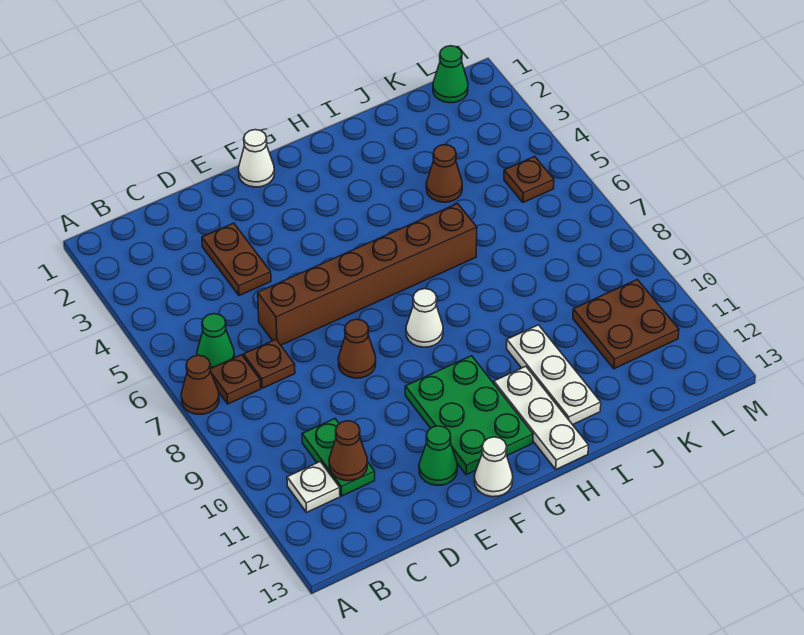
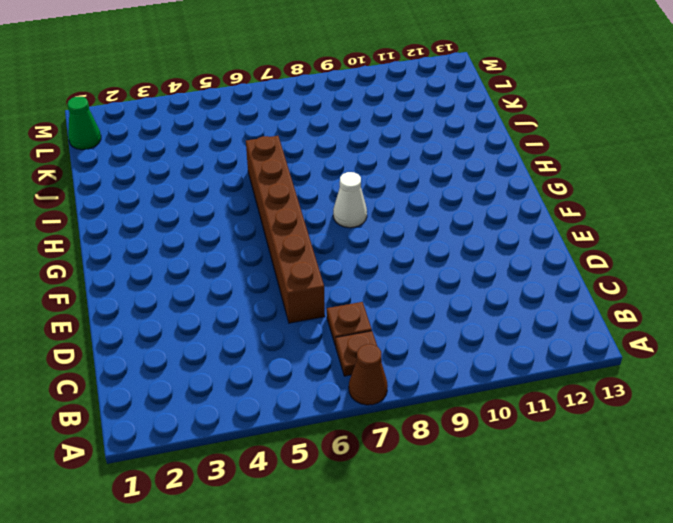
none -> green cone B6 level 1
none -> white plate B11 level 1
none -> green plate C10:C11 level 1

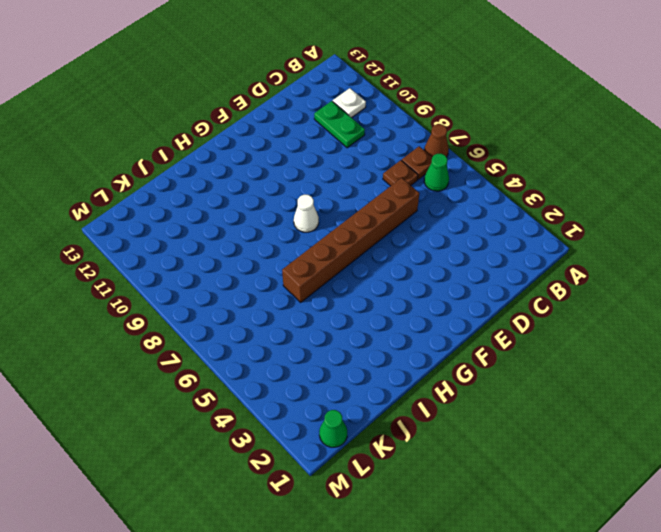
none -> brown plate D3:D4 level 1
none -> brown cone E8 level 1
none -> green cone E12 level 1

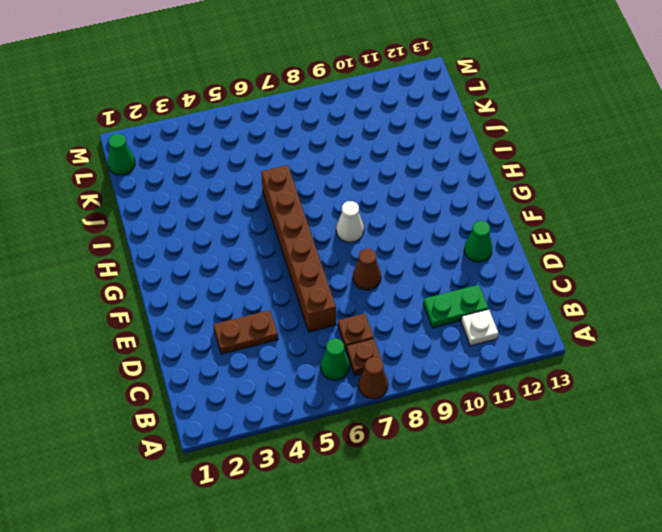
none -> white cone F1 level 1
none -> green plate F10:G12 level 1
none -> white cone F13 level 1

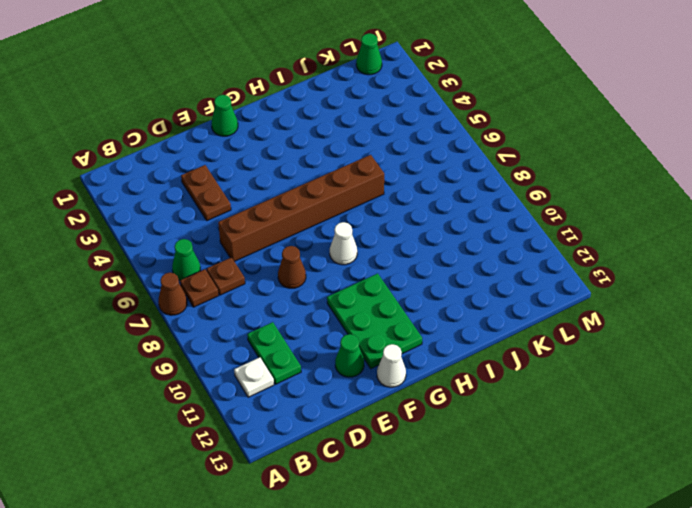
green cone F1 level 1 -> white cone F1 level 1
none -> white plate H11:H13 level 1
none -> white plate I10:I12 level 1
none -> brown cone J4 level 1

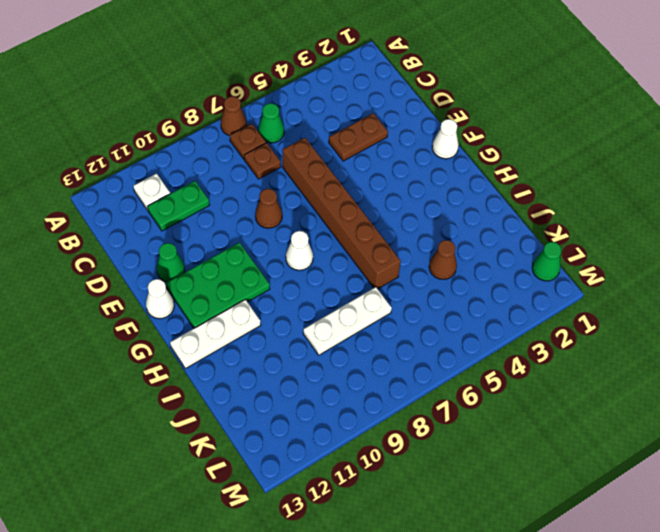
white plate J7:J9 level 1 -> white plate I10:I12 level 1
none -> brown plate K10:L11 level 1
none -> brown plate L5 level 1
none -> brown cone C11 level 2

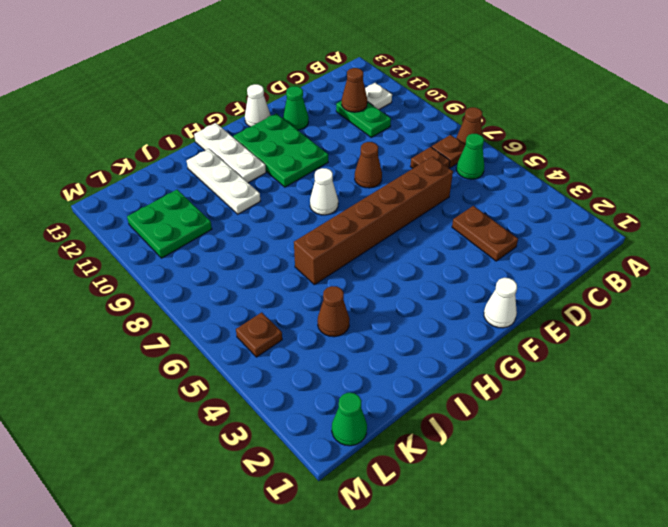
green plate K10:L11 level 1 -> brown plate K10:L11 level 1

